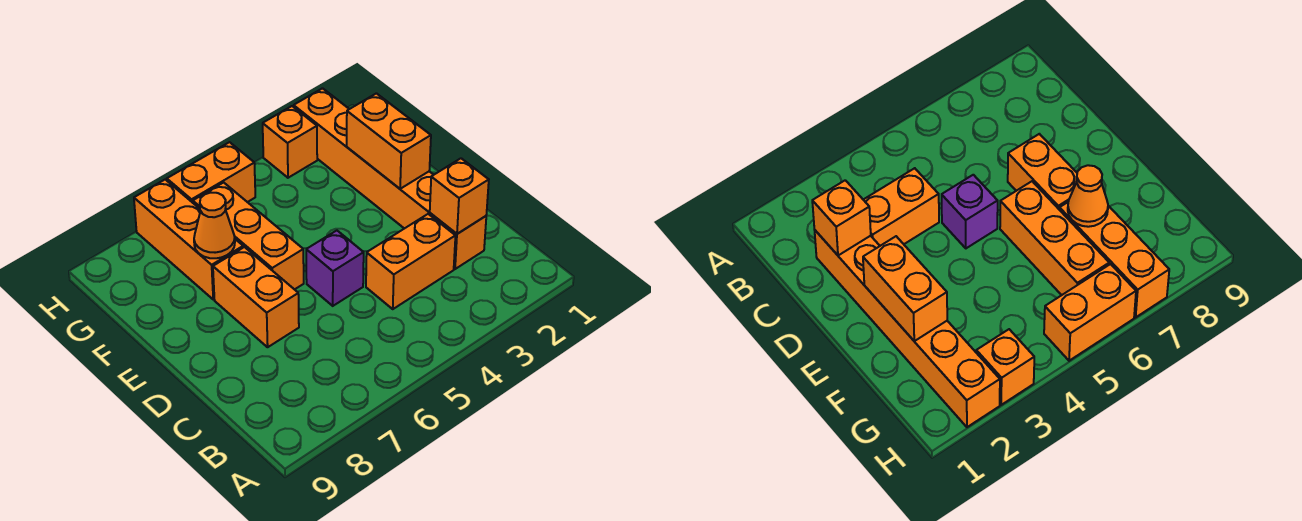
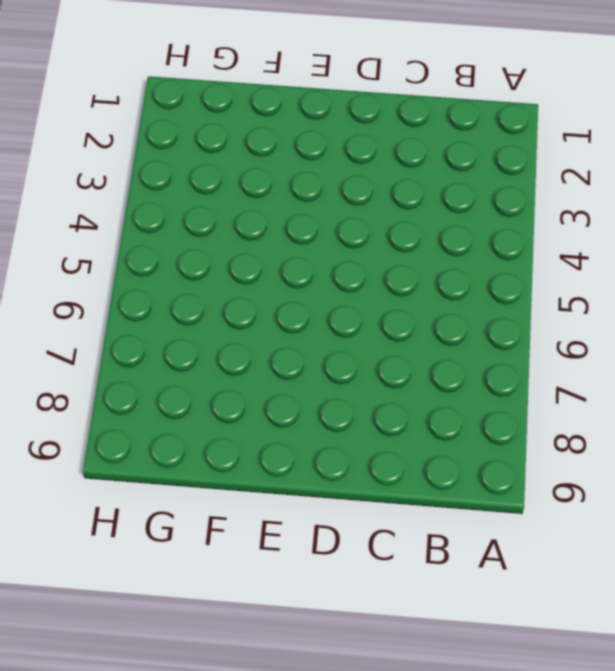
none -> orange brick C2:H2 level 1
none -> orange brick C3:C4 level 1

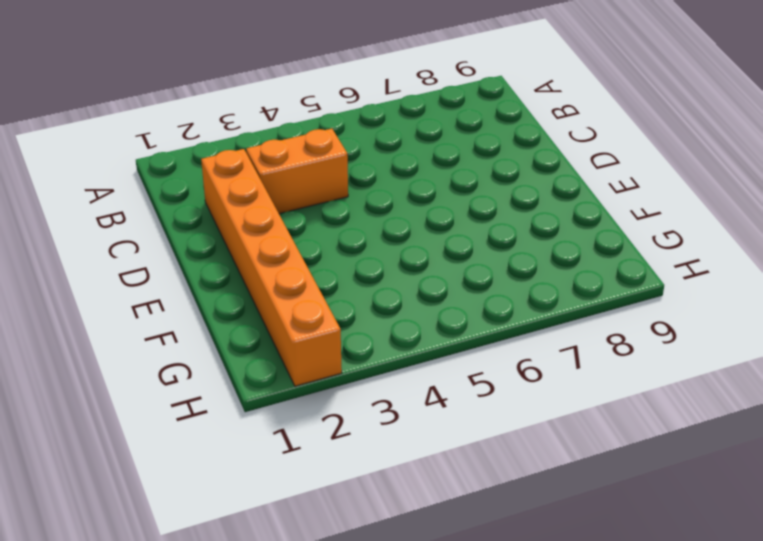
none -> purple brick D5 level 1
none -> orange brick D7:E7 level 1

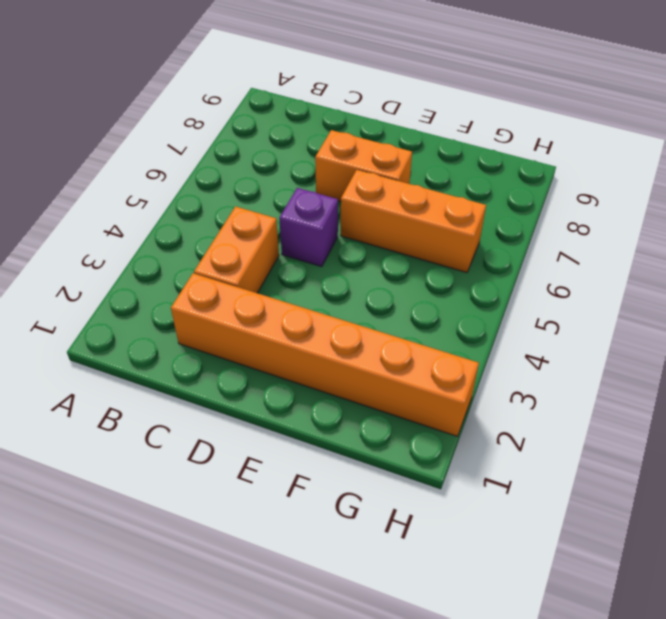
none -> orange brick F7:H7 level 1
none -> orange brick H3 level 1

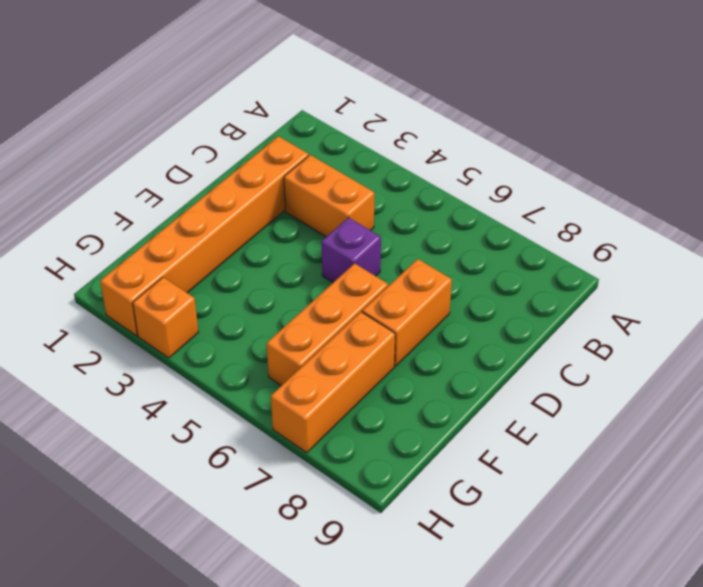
none -> orange brick H5:H6 level 1
none -> orange brick C2 level 2

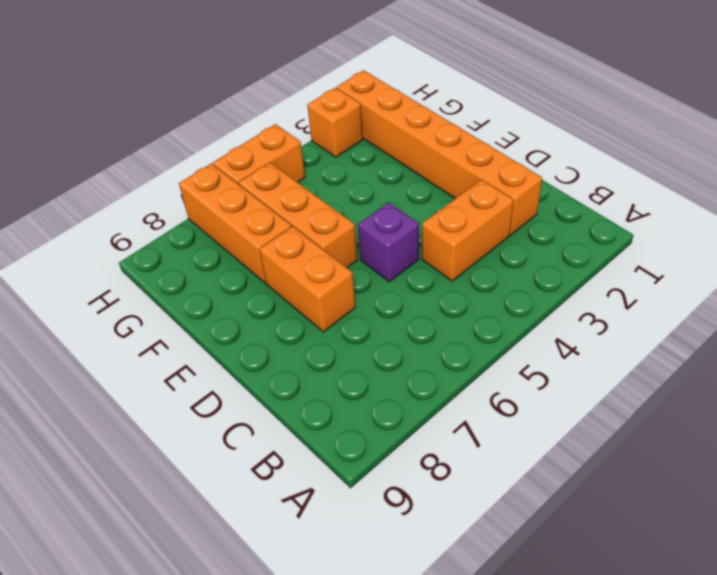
none -> orange brick C2 level 2
none -> orange brick E2:F2 level 2

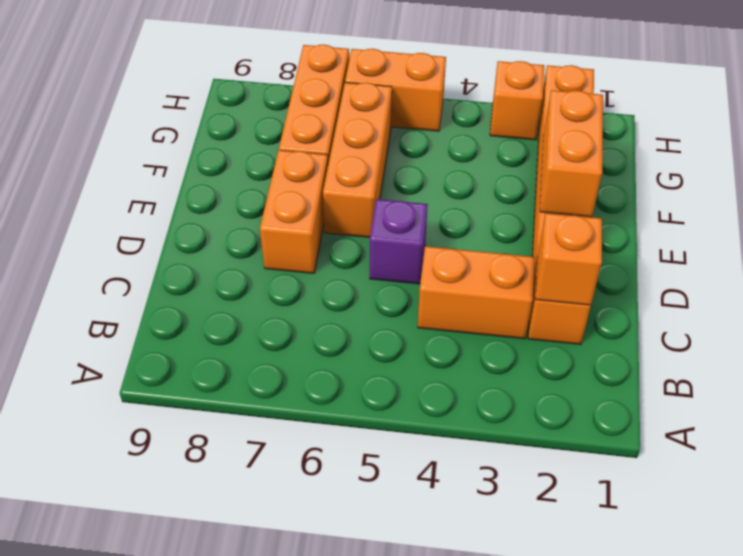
none -> orange cone F7 level 2

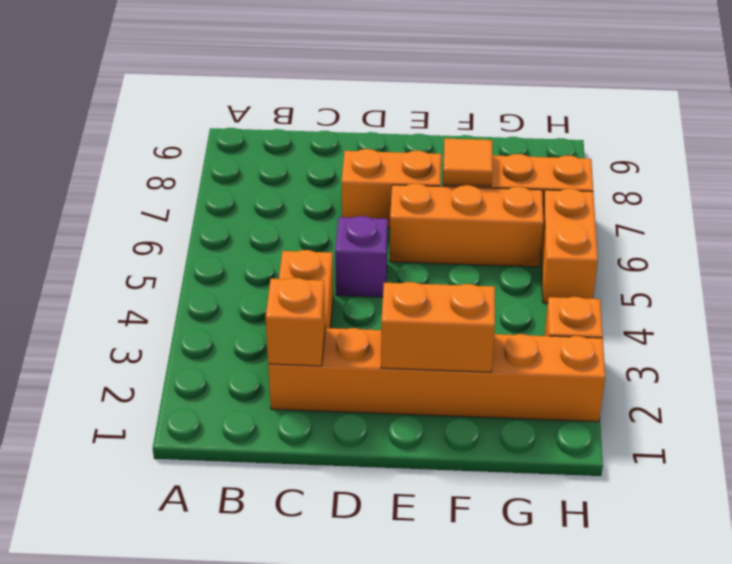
orange tile F7 level 2 -> orange cone F7 level 2

